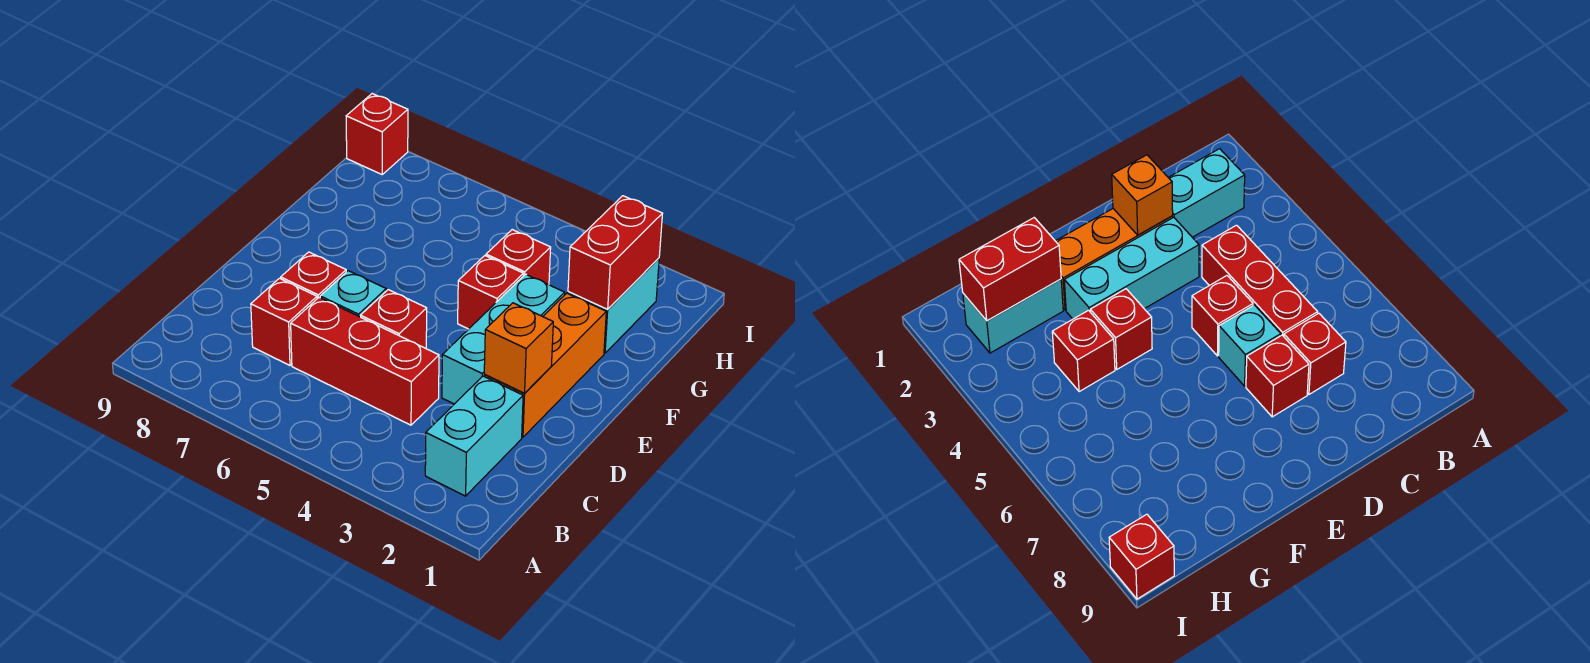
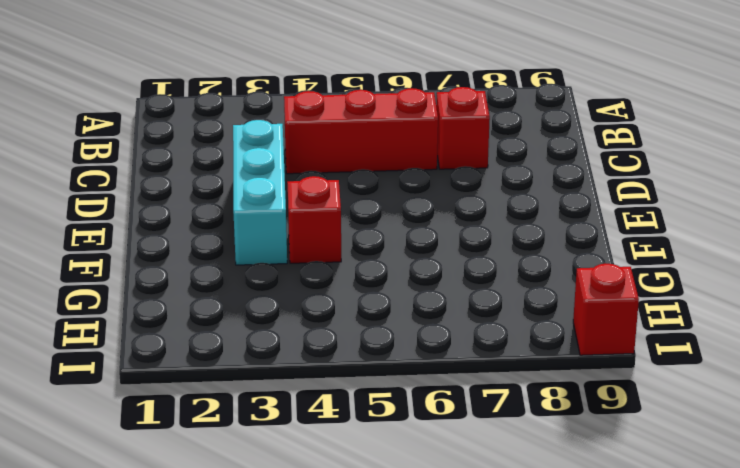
none -> cyan brick B2:C2 level 1
none -> orange brick D2:F2 level 1
none -> red brick D5 level 1

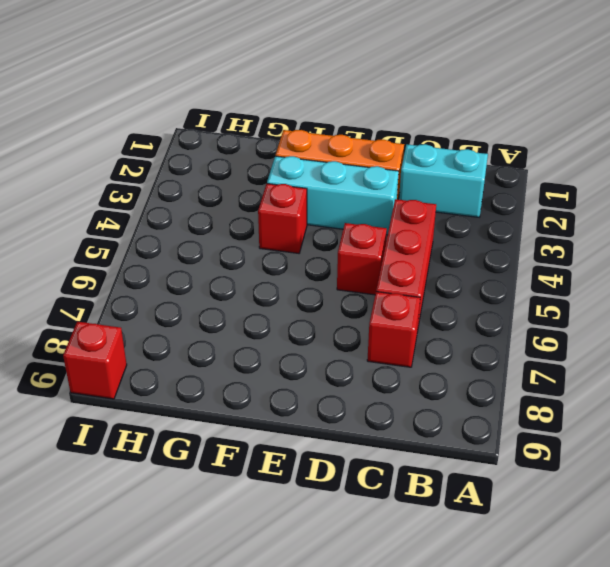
none -> cyan brick D6 level 1
none -> red brick D7 level 1
none -> cyan brick G2:H2 level 1

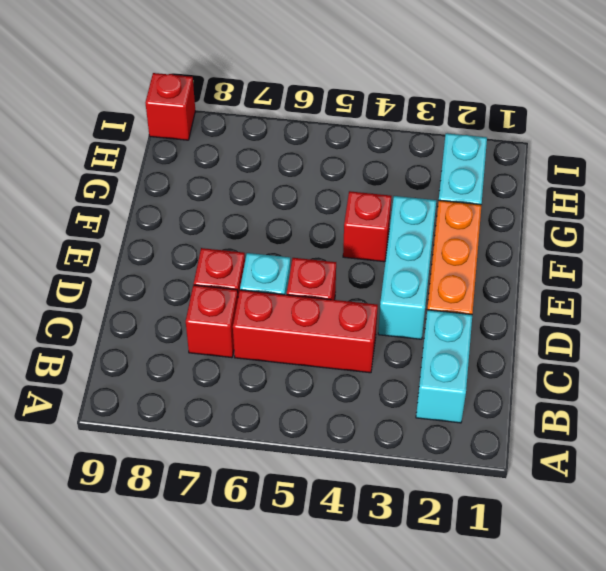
none -> red brick G4 level 1
none -> orange brick D2 level 2
none -> red brick G2:H2 level 2

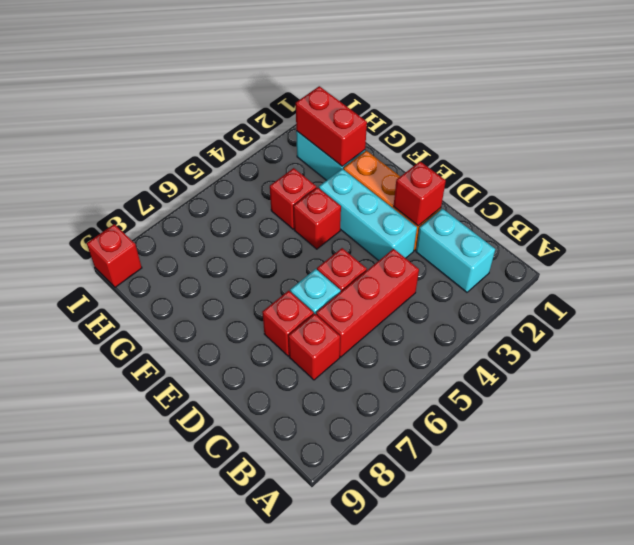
red brick D2 level 2 -> orange brick D2 level 2

